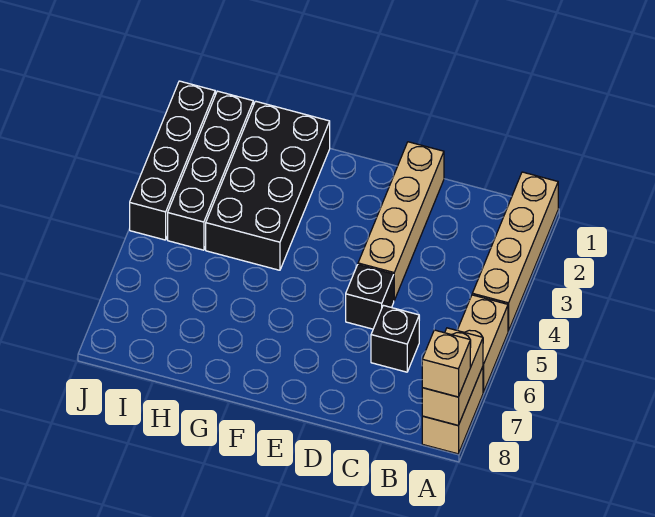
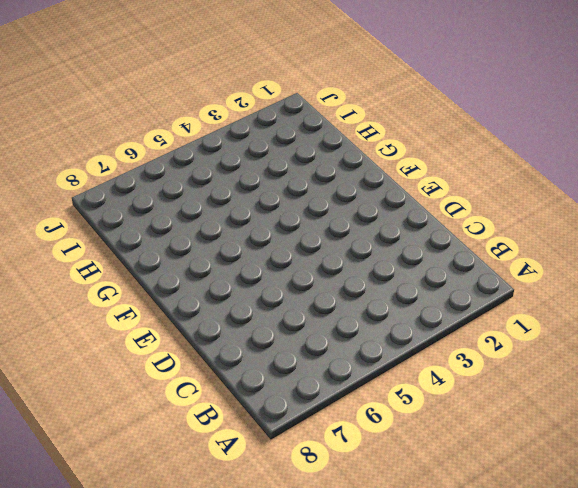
none -> tan brick A1:A4 level 1
none -> tan brick A5:A6 level 1

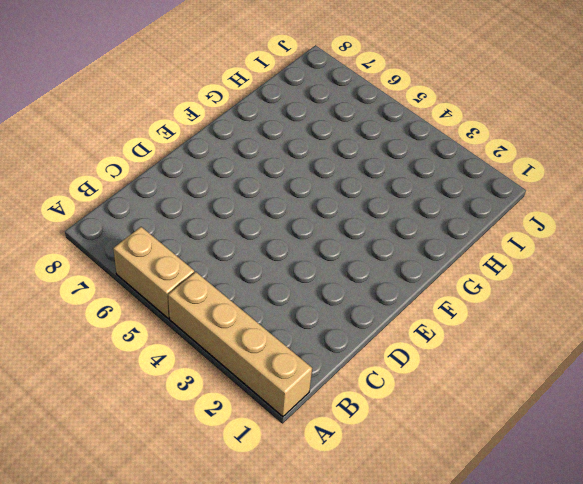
none -> tan brick A7:A8 level 1
none -> black brick C6 level 1

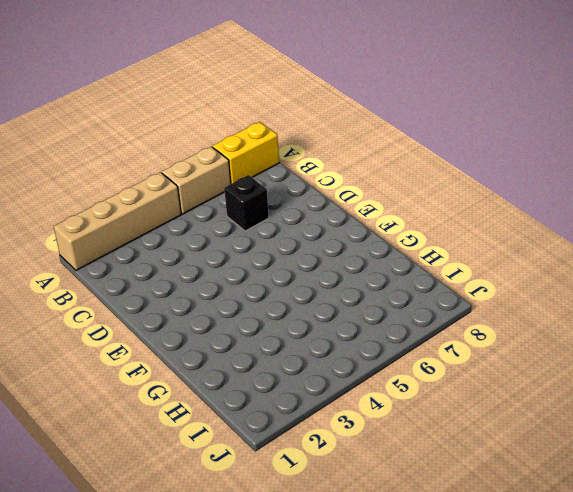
yellow brick A7:A8 level 1 -> tan brick A7:A8 level 1
none -> tan brick D1:D4 level 1
none -> black brick D5 level 1

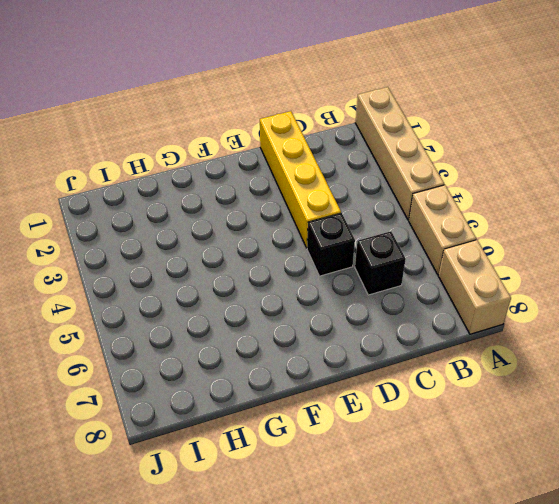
yellow brick D1:D4 level 1 -> tan brick D1:D4 level 1
none -> black brick G1:H4 level 1
none -> black brick I1:I4 level 1

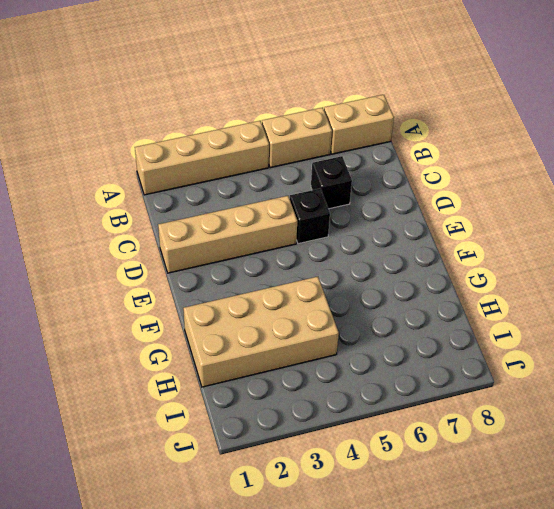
tan brick G1:H4 level 1 -> black brick G1:H4 level 1
none -> black brick I1:I4 level 1
none -> black brick J1:J4 level 1

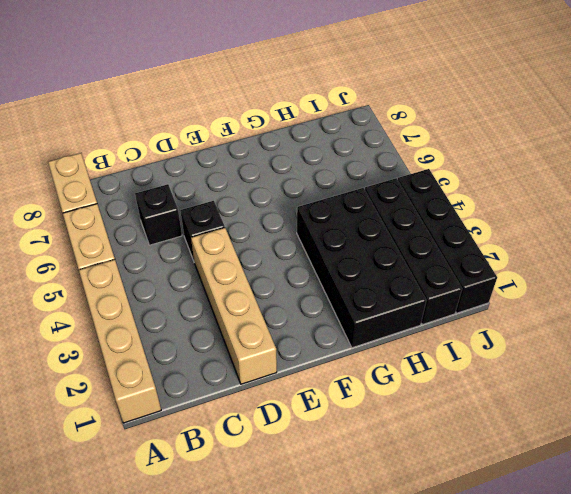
none -> tan brick A7:A8 level 2
none -> tan brick A8 level 3

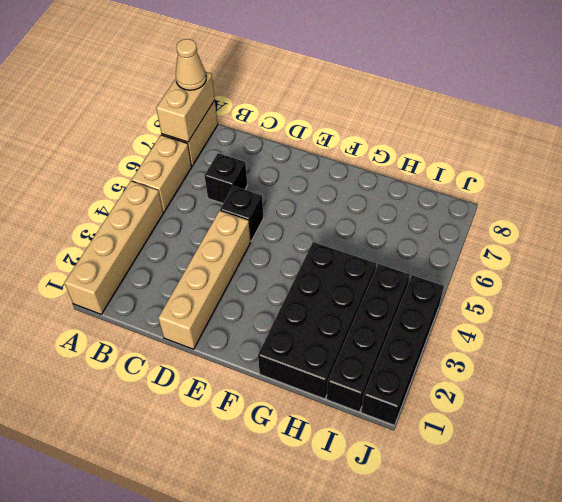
tan cone A8 level 3 -> tan brick A8 level 3

